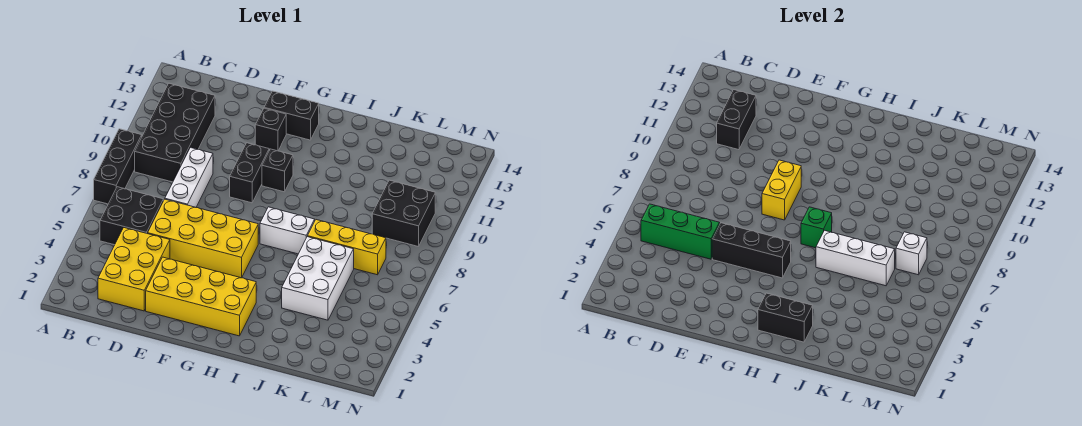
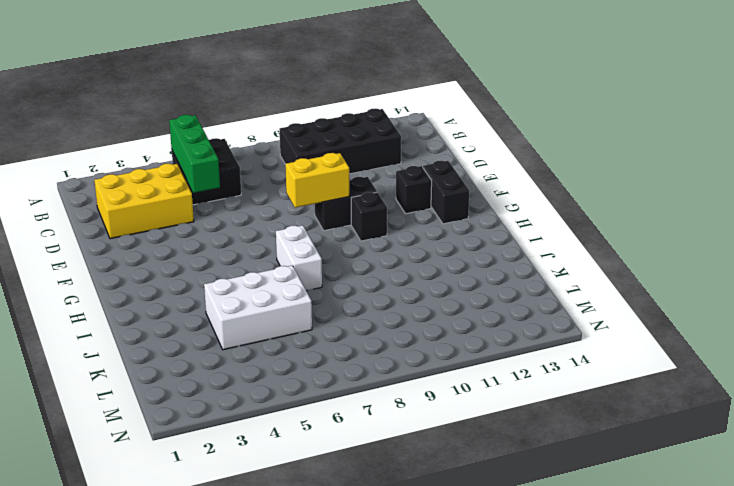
none -> black brick A7:A9 level 1
none -> yellow brick D5:G6 level 1
none -> white brick D7:D9 level 1

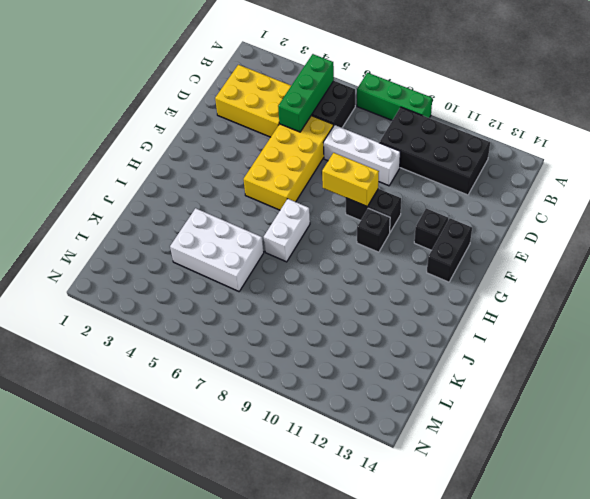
green brick A7:A9 level 1 -> black brick A7:A9 level 1
none -> yellow brick E2:H3 level 1
none -> yellow brick J7:L7 level 1
none -> black brick L9:M10 level 1

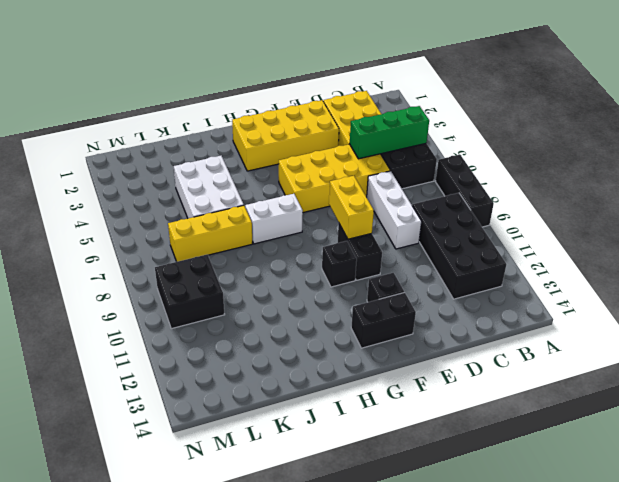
none -> black brick C11:C12 level 2
none -> black brick E5:G5 level 2
none -> black brick H2:I2 level 2

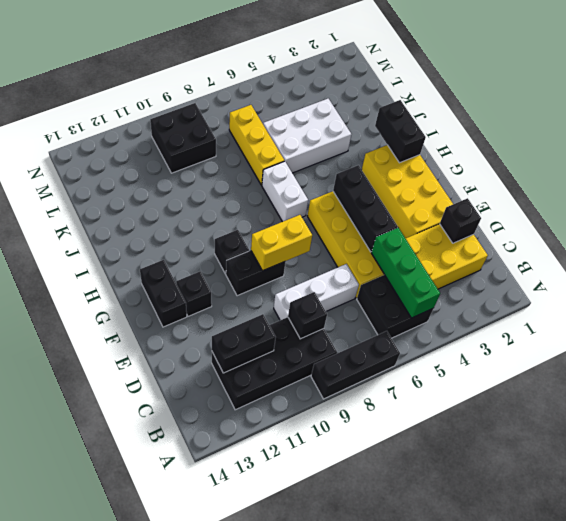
black brick C9 level 2 -> none
black brick D2 level 2 -> none
none -> green brick H7 level 2
none -> white brick I6:K6 level 2
none -> white brick L7 level 2

